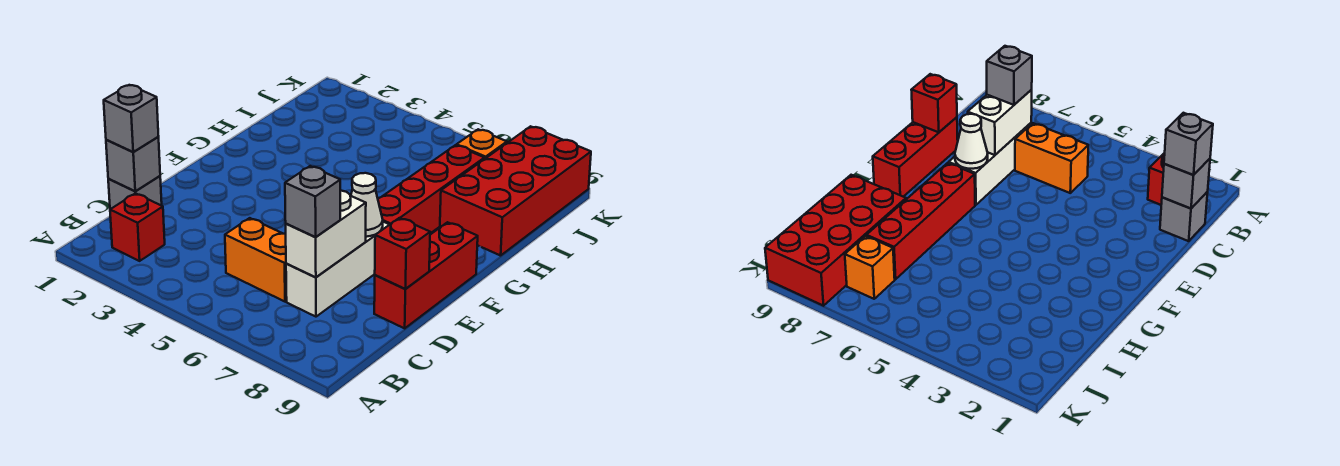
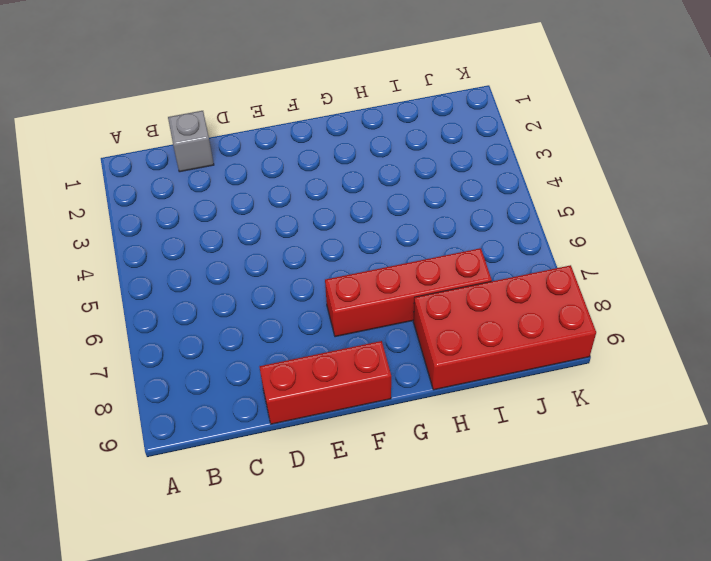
none -> red brick B2 level 1
none -> orange brick C5:C6 level 1
none -> white brick C7:E7 level 1

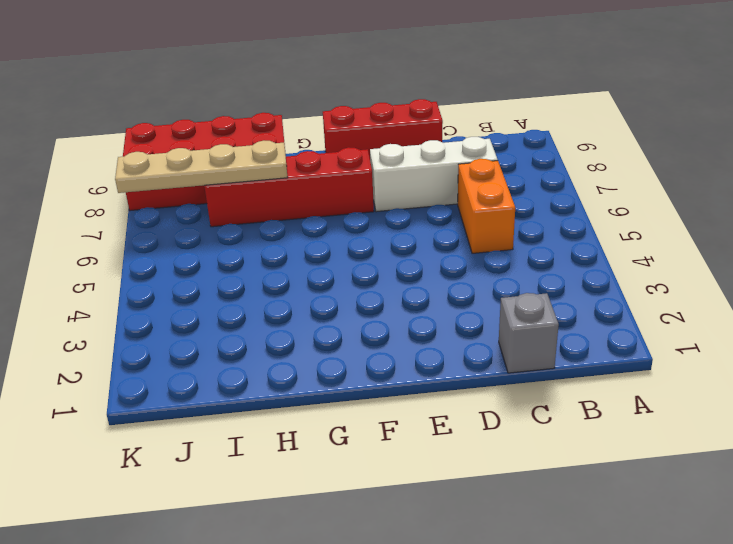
tan plate H7:K7 level 2 -> none
none -> red brick B2 level 1
none -> orange brick J7 level 1
none -> grey brick C1 level 2

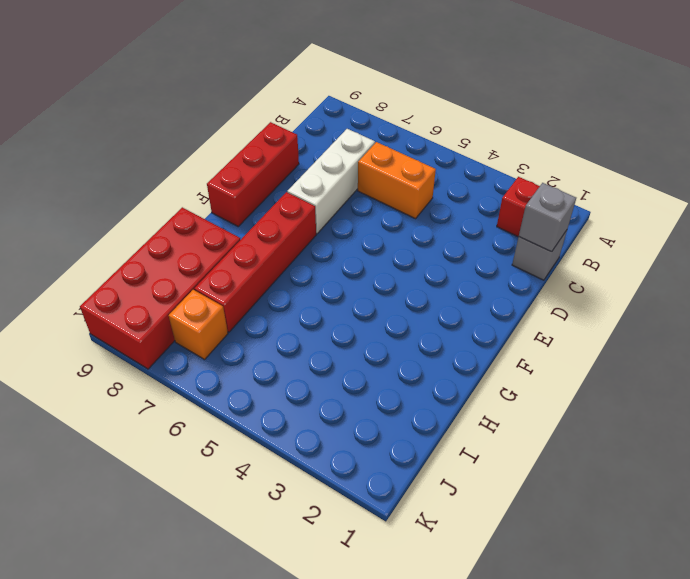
none -> white brick C7:D7 level 2
none -> red brick D9 level 2
none -> white cone E7 level 2

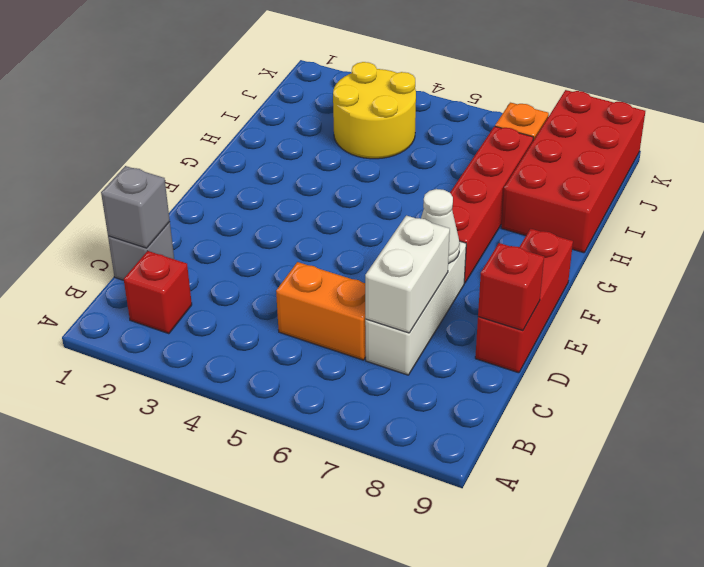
yellow round brick I3:J4 level 1 -> none
none -> grey brick C1 level 3
none -> grey brick C7 level 3

